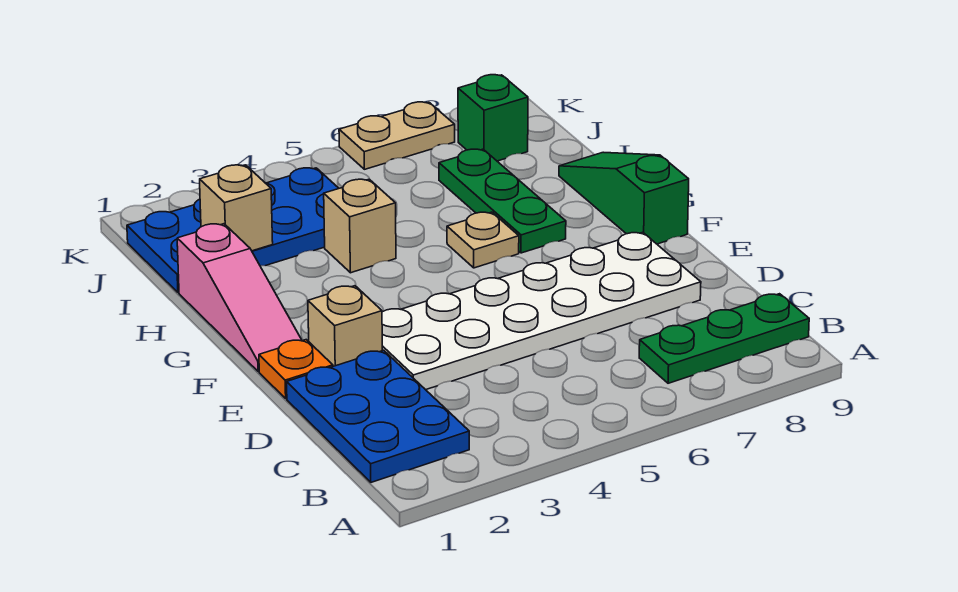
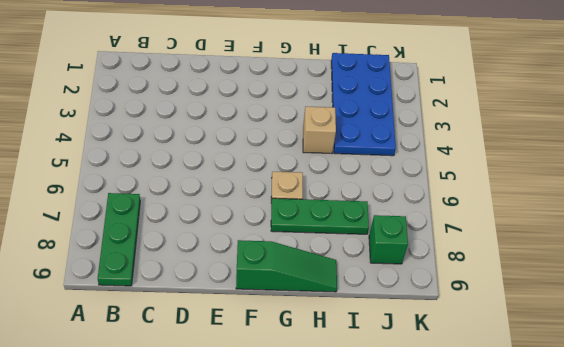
none -> blue plate B1:D2 level 1
none -> white plate D3:E8 level 1
none -> orange plate E1 level 1

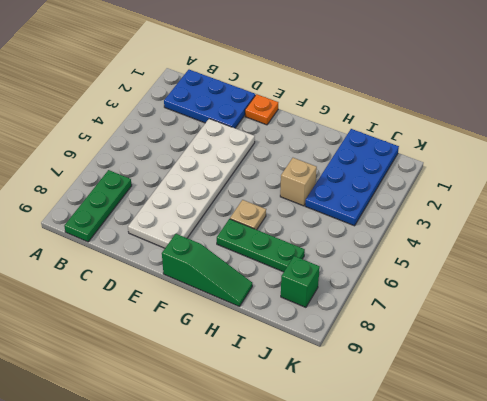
none -> tan brick E2 level 1
none -> pink slope F1:H1 level 1 top H
none -> tan plate K6:K7 level 1

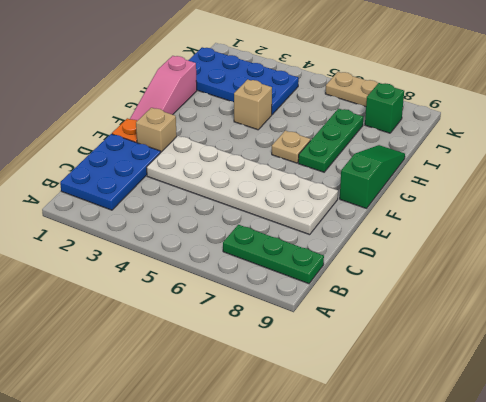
none -> tan brick I2 level 2

